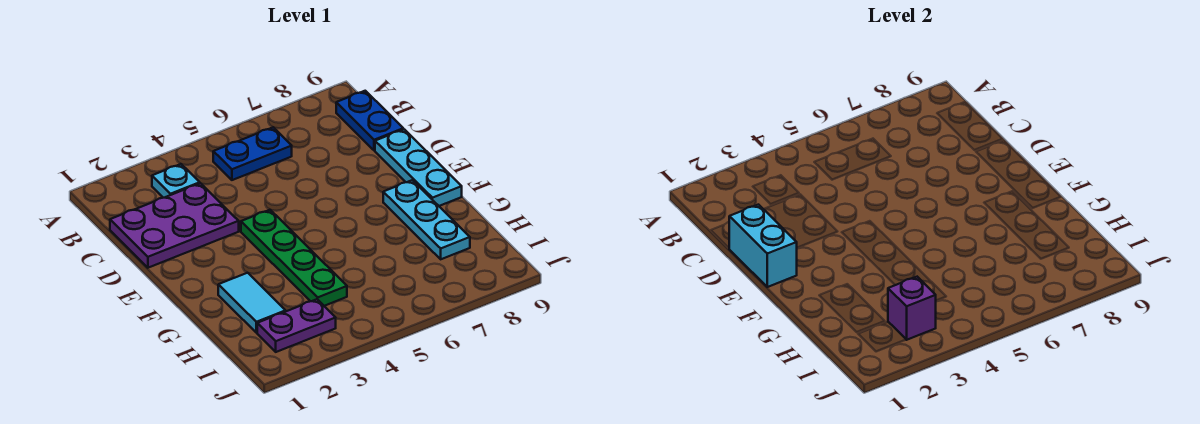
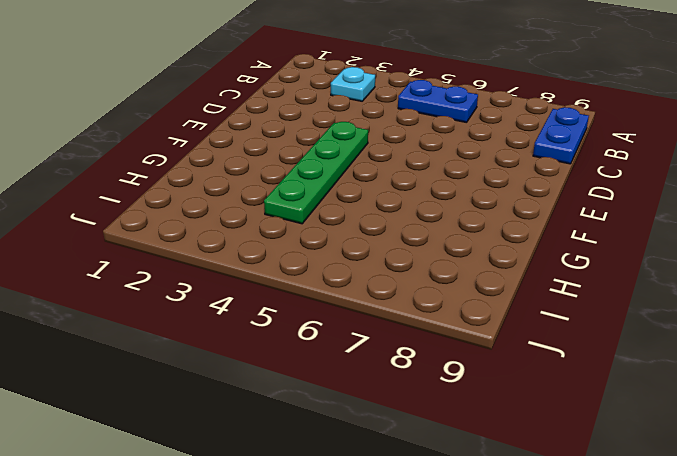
none -> purple plate C1:D3 level 1
none -> cyan plate D9:F9 level 1

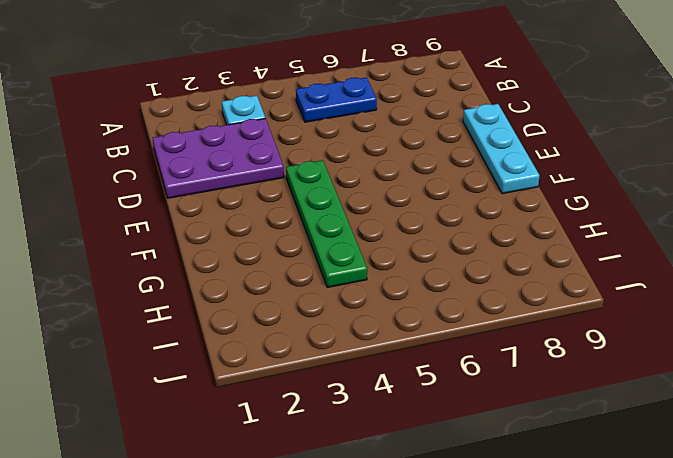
none -> blue plate B9:C9 level 1
none -> cyan plate F8:H8 level 1

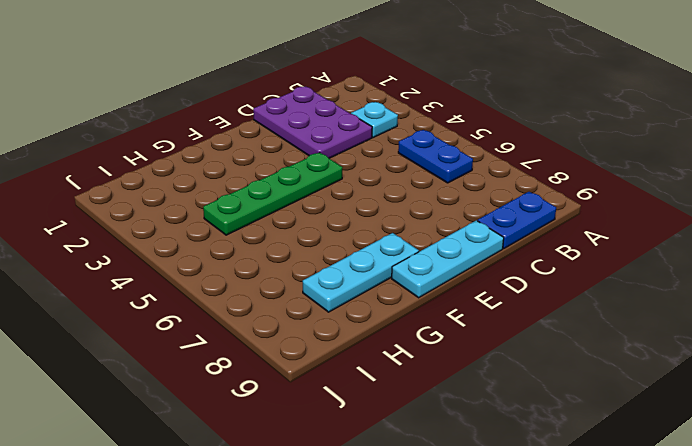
none -> cyan tile G2:H2 level 1
none -> purple plate I2:I3 level 1

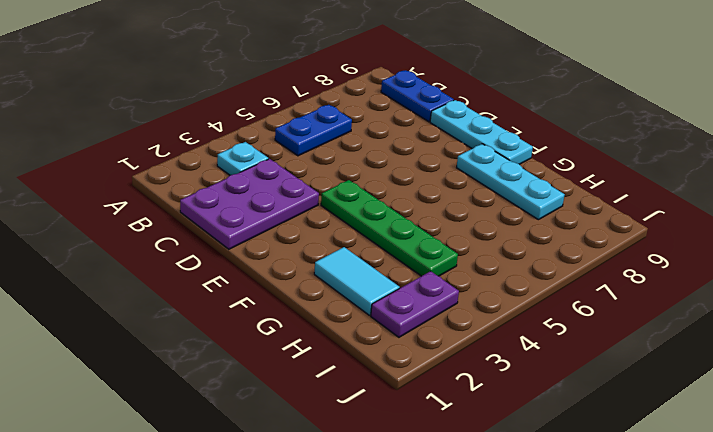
none -> cyan brick D1:E1 level 2
none -> purple brick I3 level 2

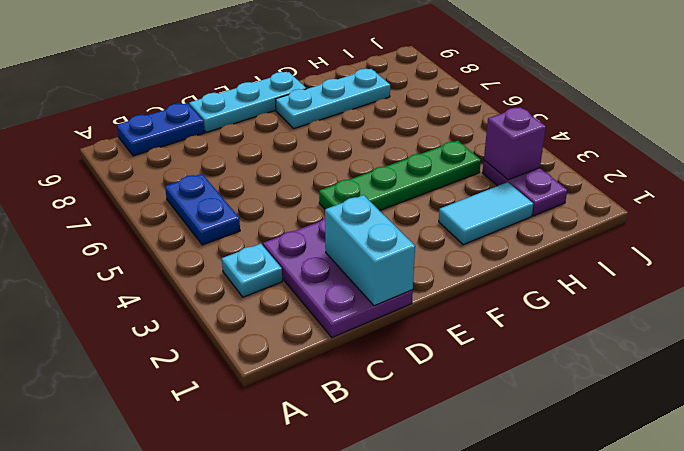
cyan brick D1:D2 level 2 -> cyan brick D1:E1 level 2

